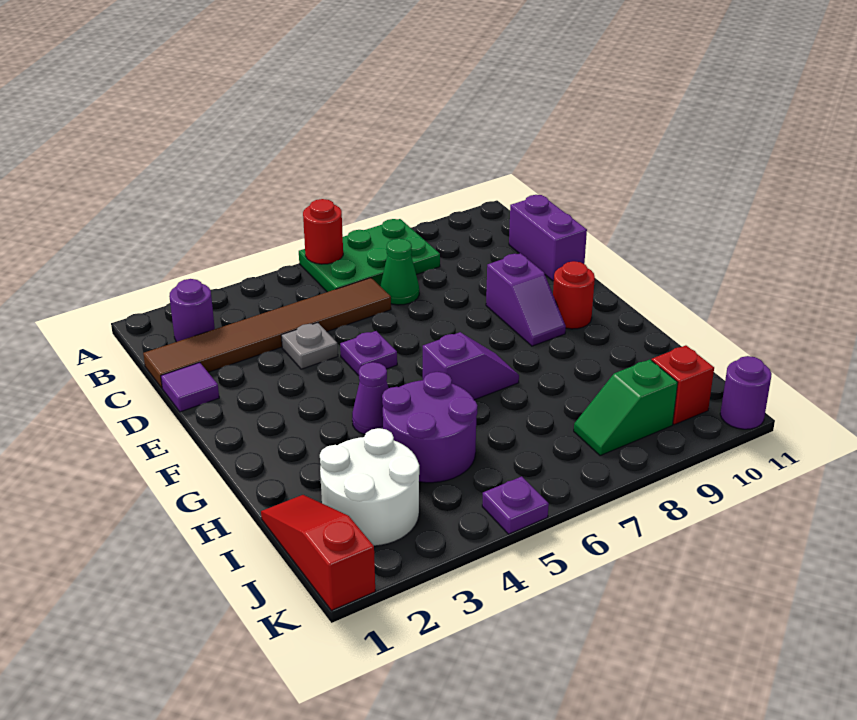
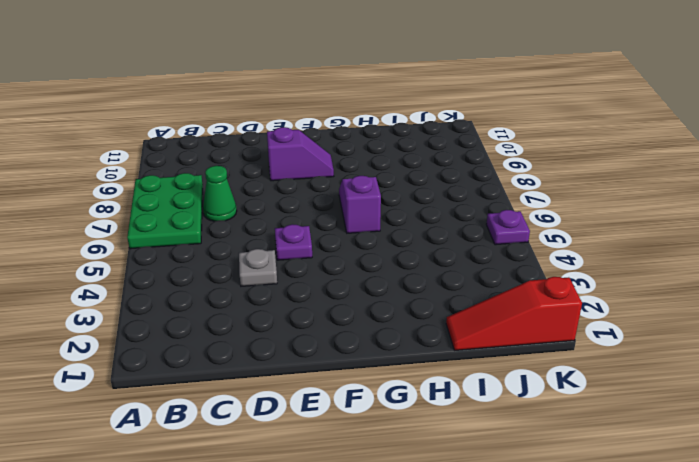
none -> purple round brick B2 level 1
none -> brown tile C1:C6 level 1
none -> purple brick C11:D11 level 1

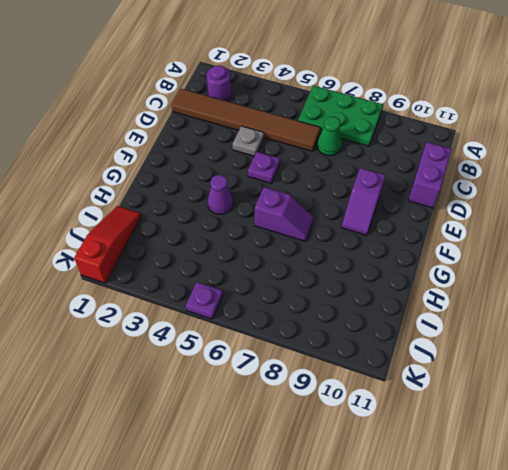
none -> purple tile D1 level 1
none -> red round brick F10 level 1
none -> purple round brick H4:I5 level 1

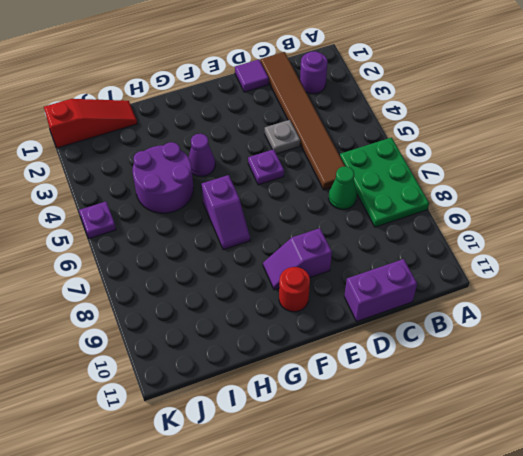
none -> white round brick I2:J3 level 1
none -> green slope J8:J9 level 1 top 9
none -> red brick J10 level 1

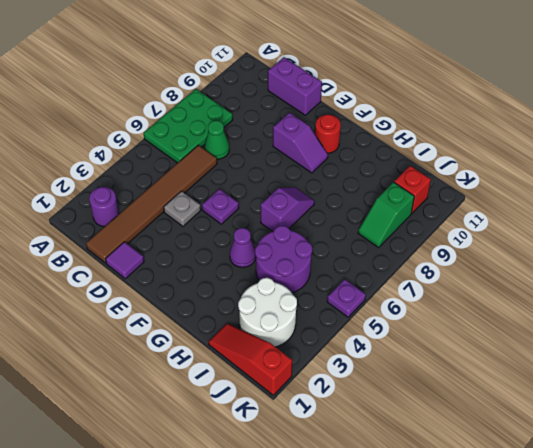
none -> purple round brick K11 level 1
none -> red round brick A6 level 2

